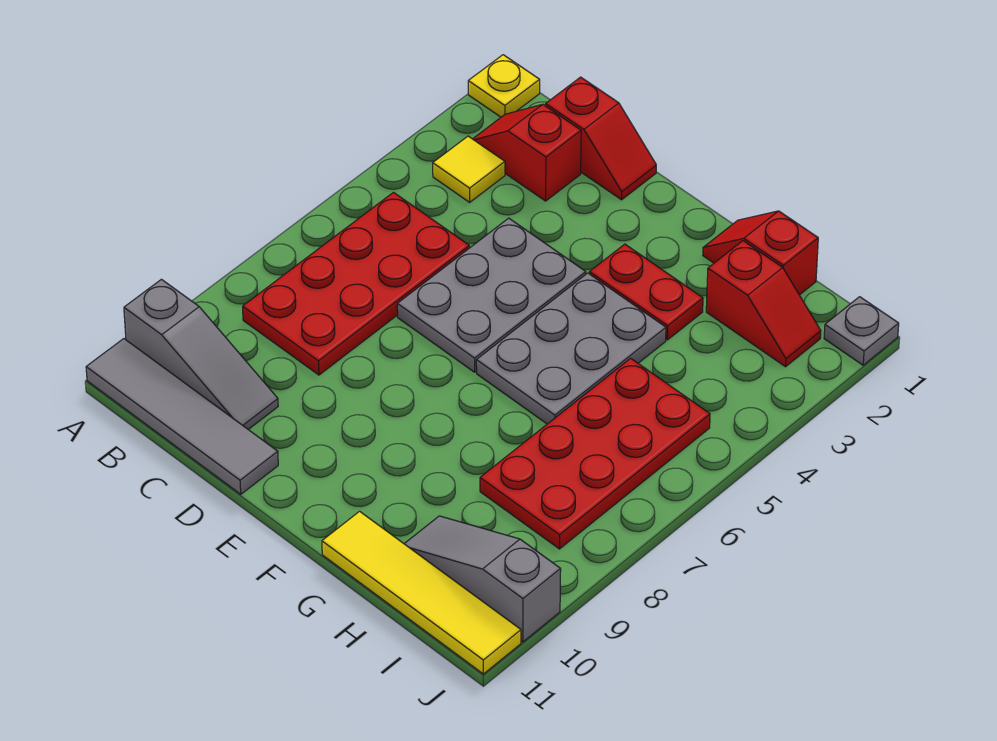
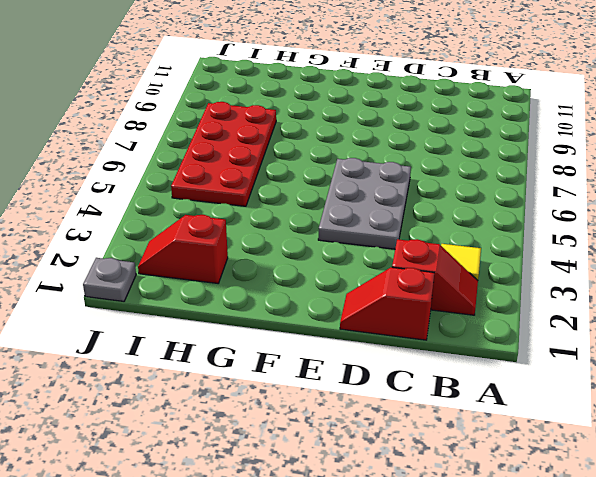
none -> yellow plate A1 level 1
none -> grey slope A10:C10 level 1 top A
none -> grey tile A11:D11 level 1

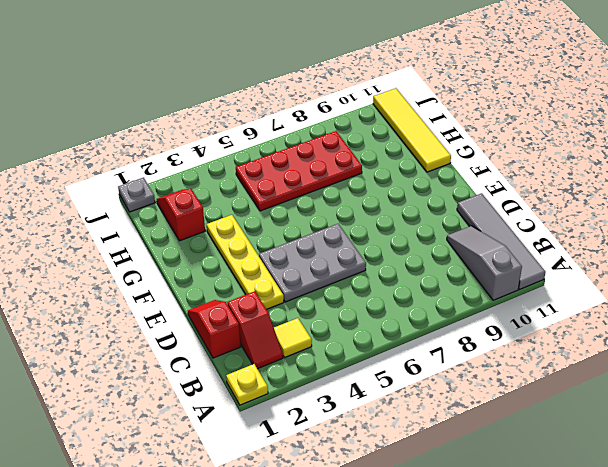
yellow plate D3:G3 level 1 -> red plate F3:G3 level 1
none -> red plate B5:C8 level 1
none -> grey plate F4:G6 level 1
none -> red slope G1:H1 level 1 top H

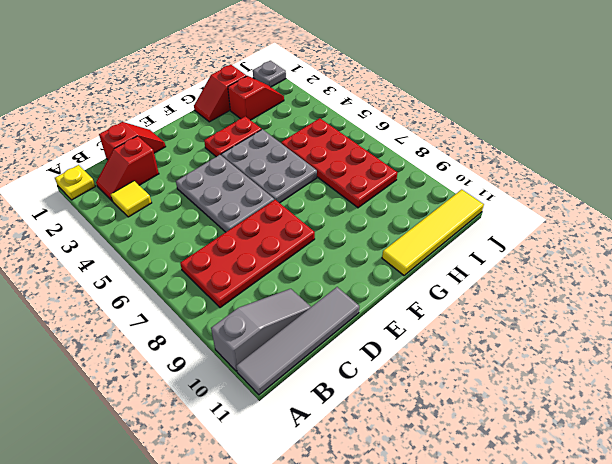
red plate B7:E8 level 1 -> red plate B5:C8 level 1
none -> grey slope H10:J10 level 1 top J

